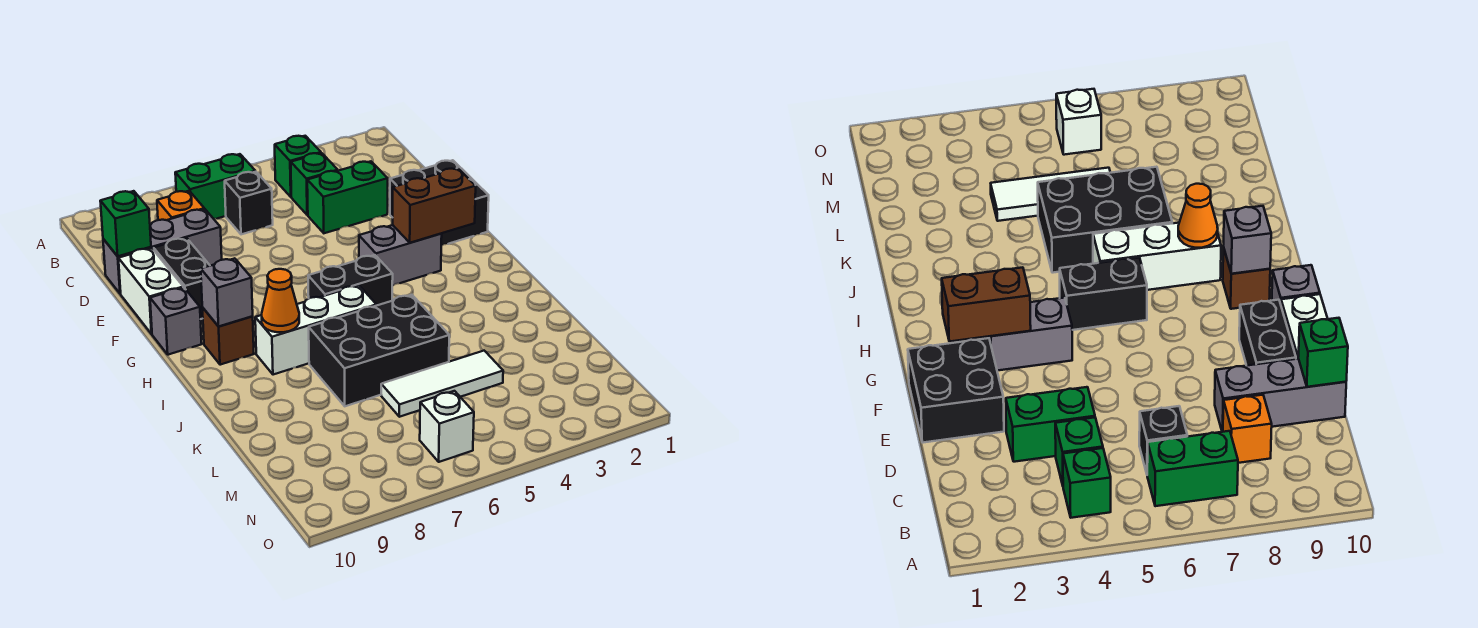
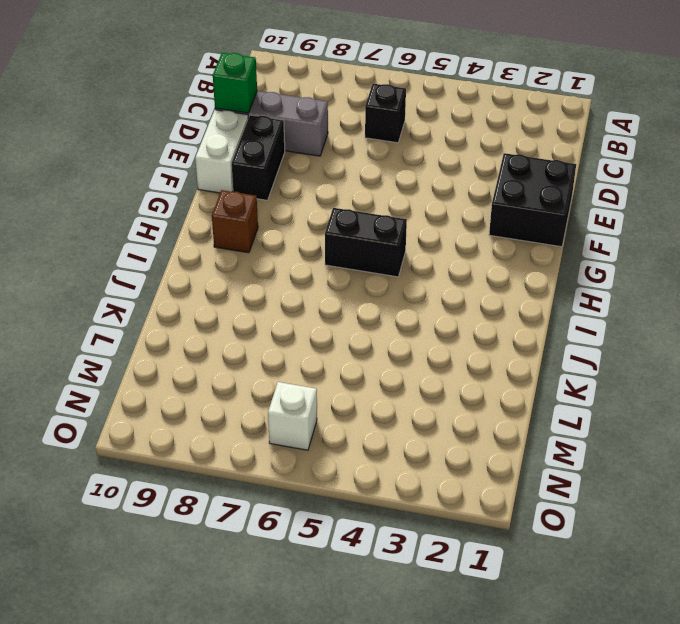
none -> green brick B4 level 1
none -> green brick B6:B7 level 1
none -> green brick C4 level 1

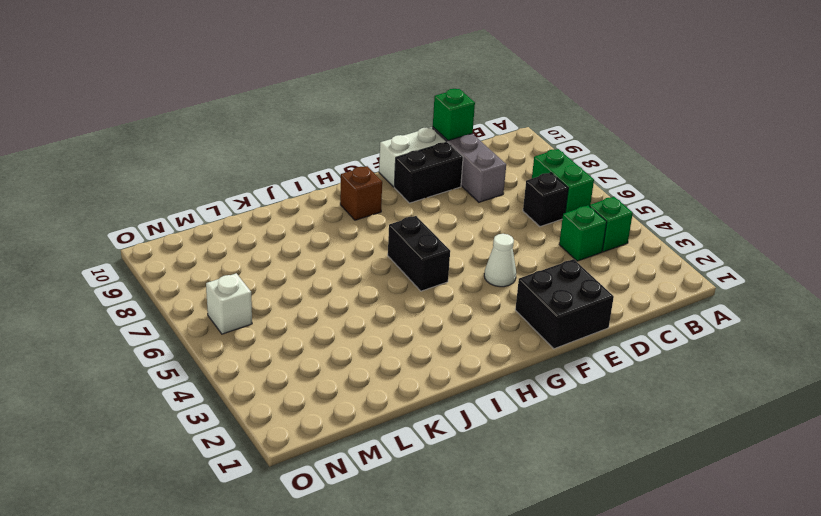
white cone F4 level 1 -> none
none -> orange brick C8 level 1
none -> green brick D3:D4 level 1
none -> grey brick G3:G4 level 1

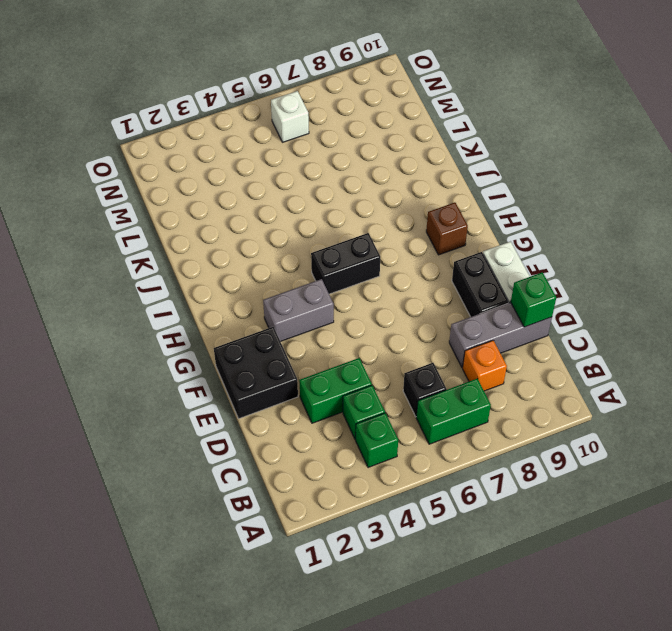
none -> grey brick G10 level 1
none -> white brick I6:I8 level 1
none -> black brick J5:K7 level 1

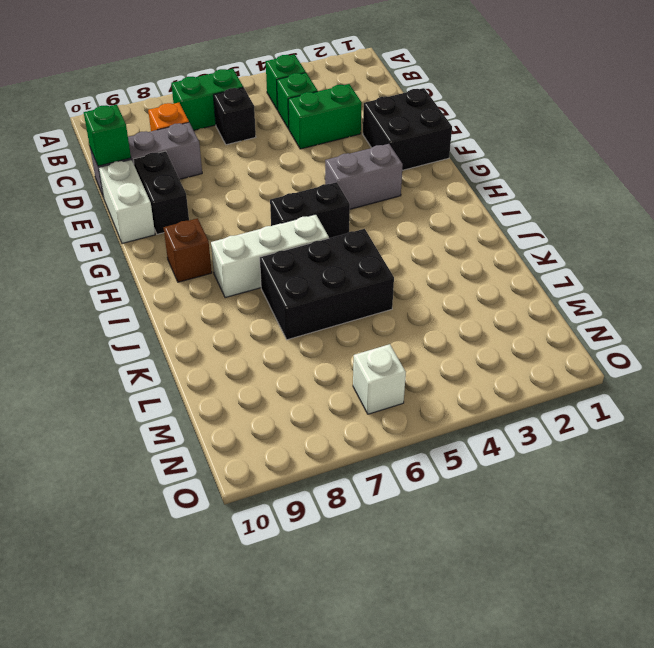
none -> grey brick G10 level 1
none -> white tile L4:L6 level 1
none -> brown brick G2:G3 level 2

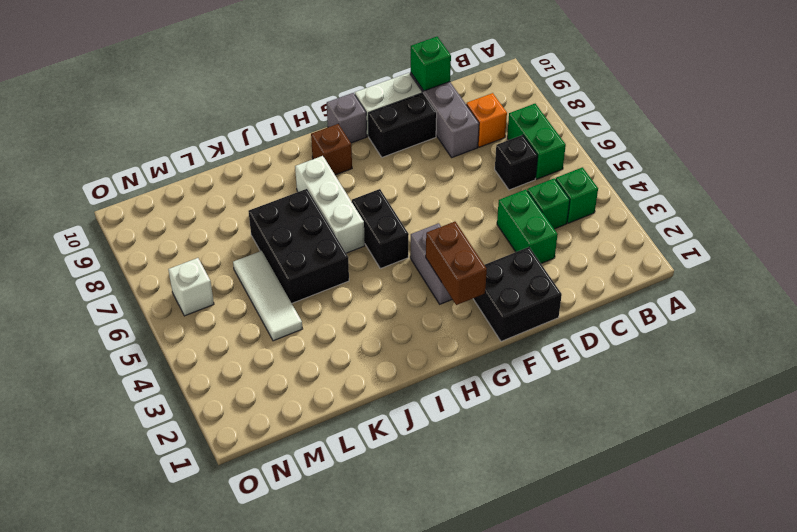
none -> grey brick H9 level 2
none -> orange cone I8 level 2

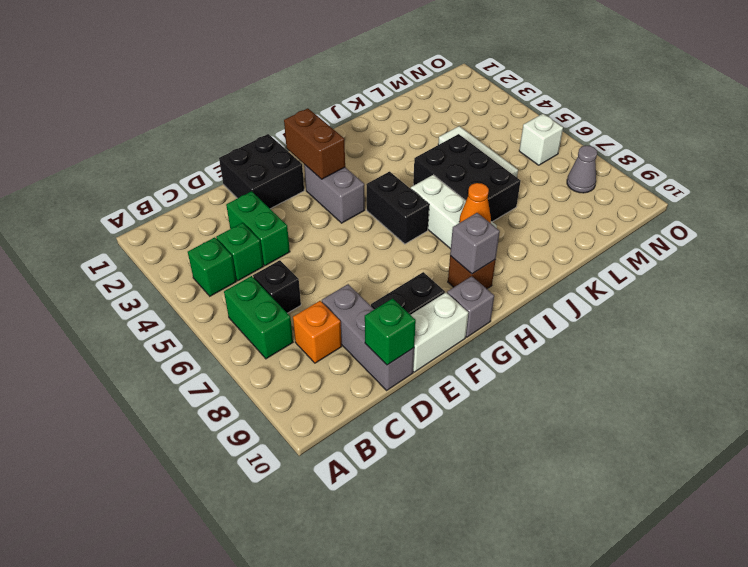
grey cone N8 level 1 -> none

